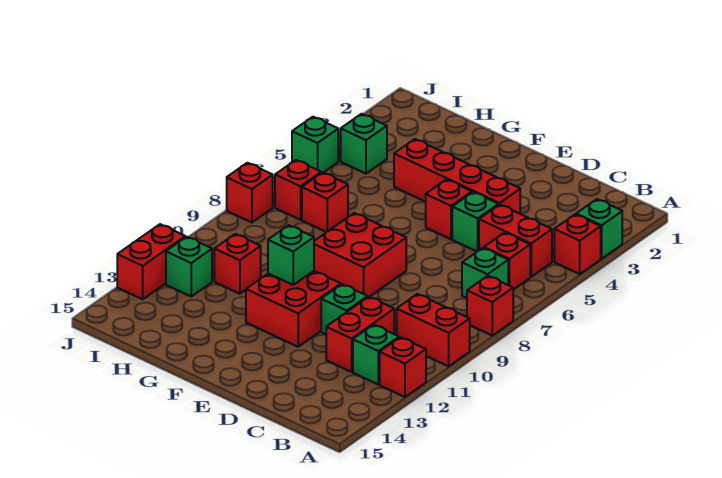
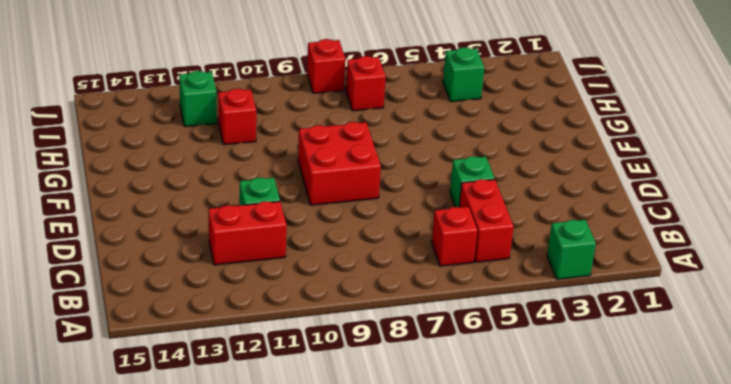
none -> red brick A4 level 1
none -> red brick A8 level 1
none -> red brick A10:B10 level 1

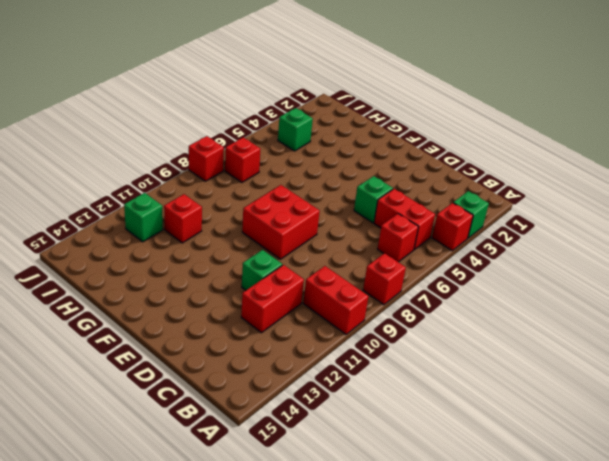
none -> red brick A12 level 1
none -> green brick B7 level 1
none -> green brick B12 level 1

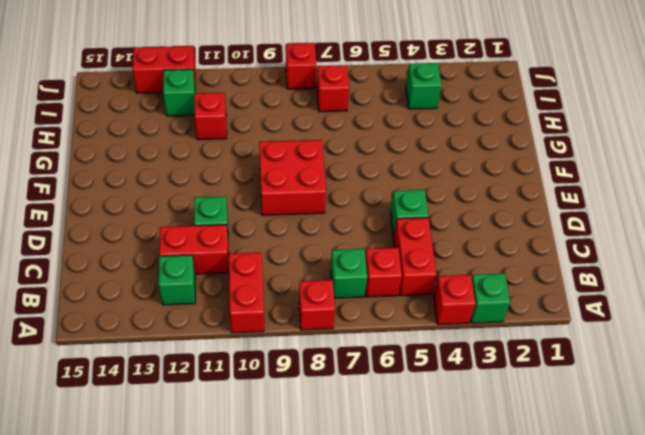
none -> red brick A12 level 1
none -> red brick D4:G4 level 1
none -> red brick E5 level 1

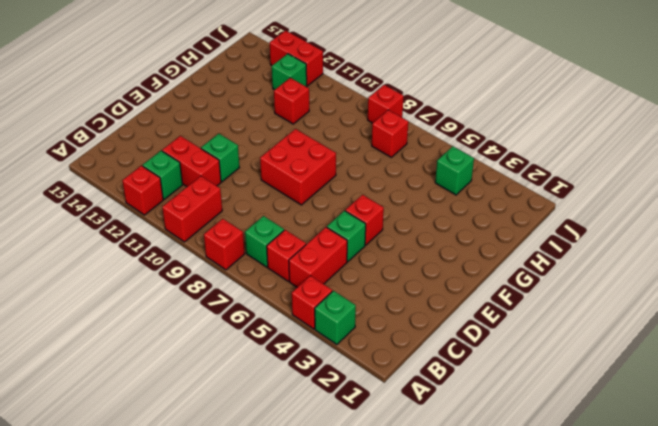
none -> red brick D4:G4 level 1
none -> red brick E11:F12 level 1
none -> red brick H7 level 1

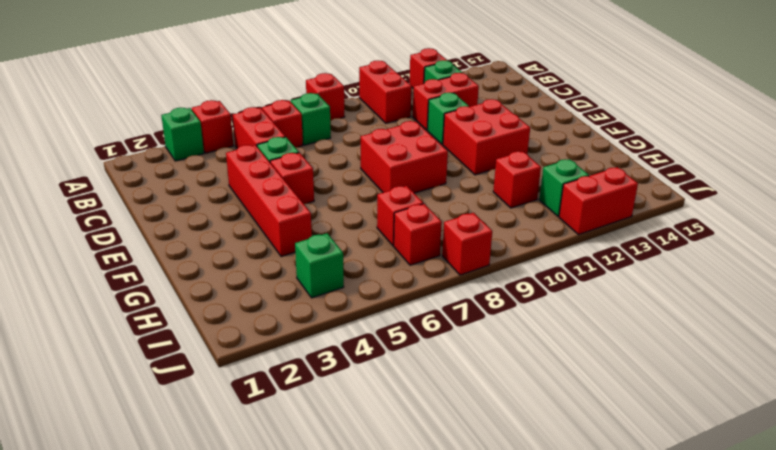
none -> green brick J5 level 1
none -> green brick F11 level 2

